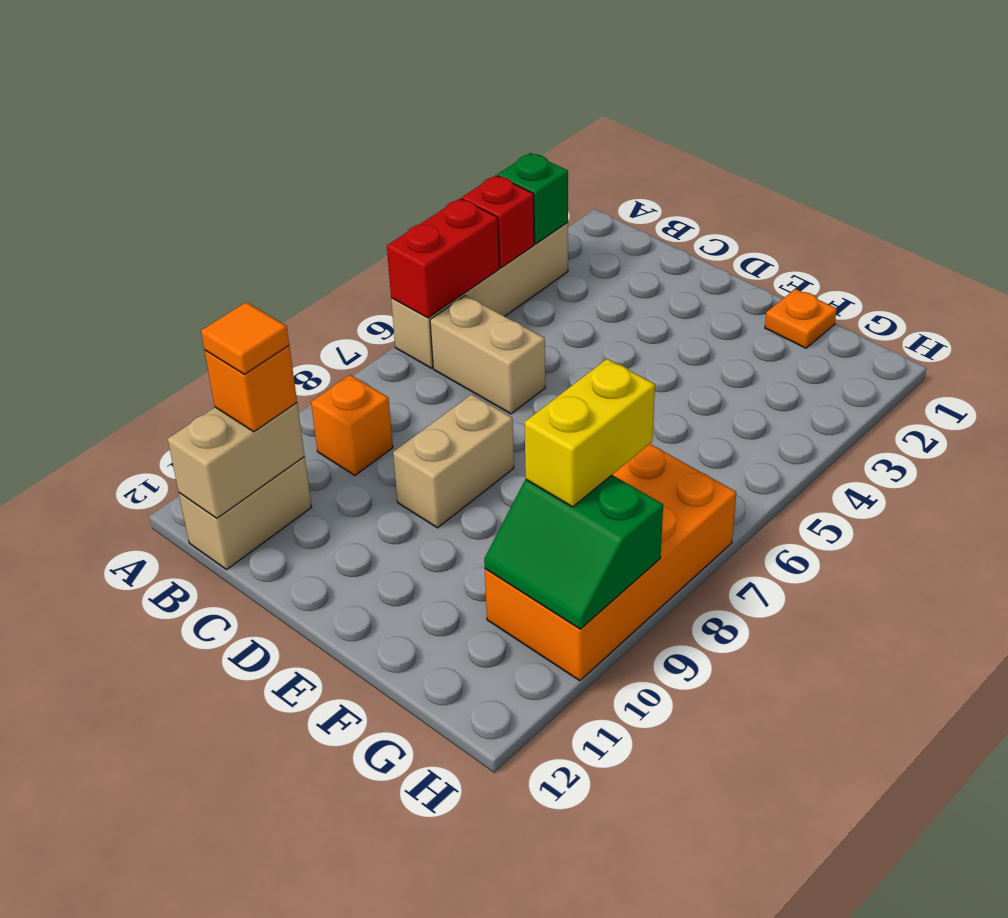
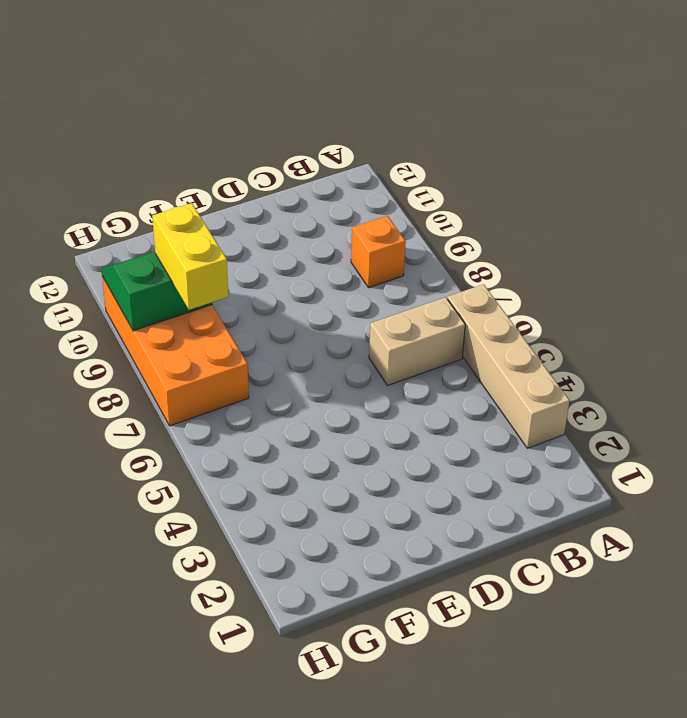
none -> tan brick B11:B12 level 1
none -> tan brick D8:D9 level 1
none -> orange plate F1 level 1

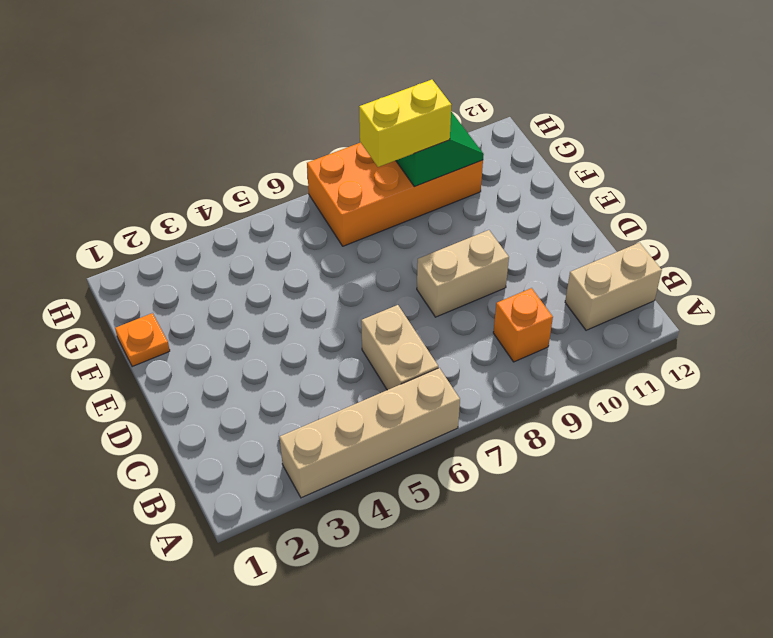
none -> green brick A3 level 2
none -> red brick A4 level 2
none -> red brick A5:A6 level 2

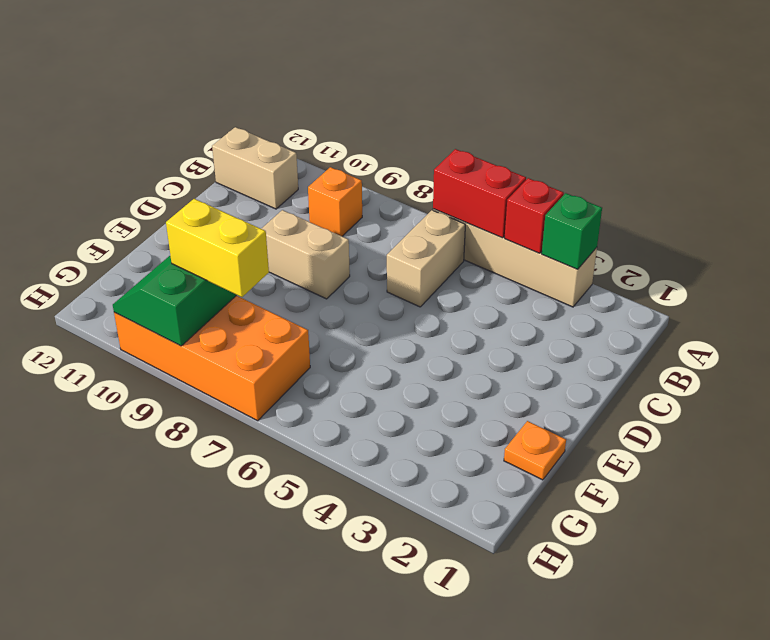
none -> tan brick B11:B12 level 2
none -> orange brick B11 level 3
none -> orange tile B11 level 4

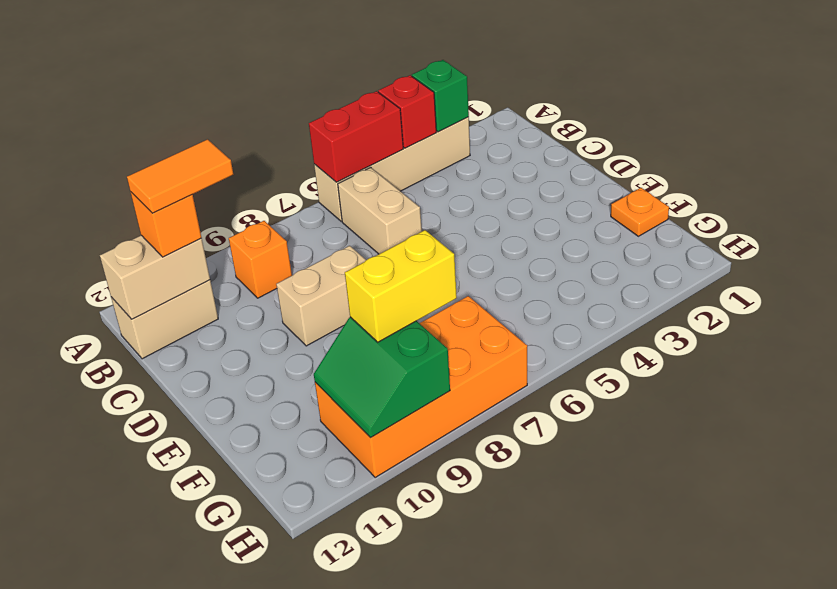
orange tile B10:B11 level 4 -> orange tile B11 level 4

